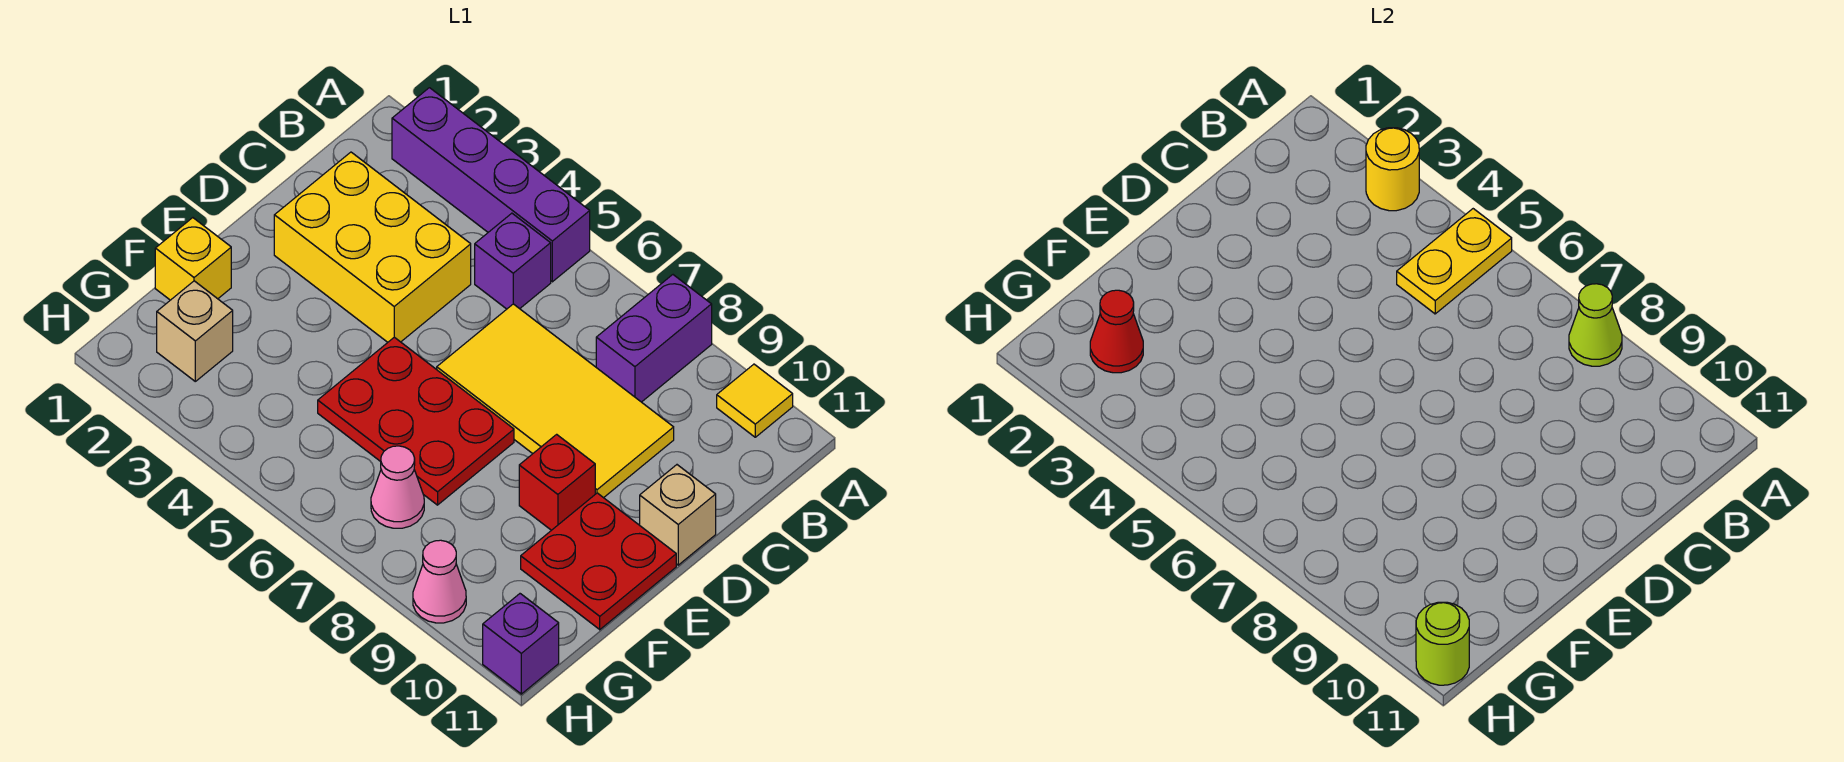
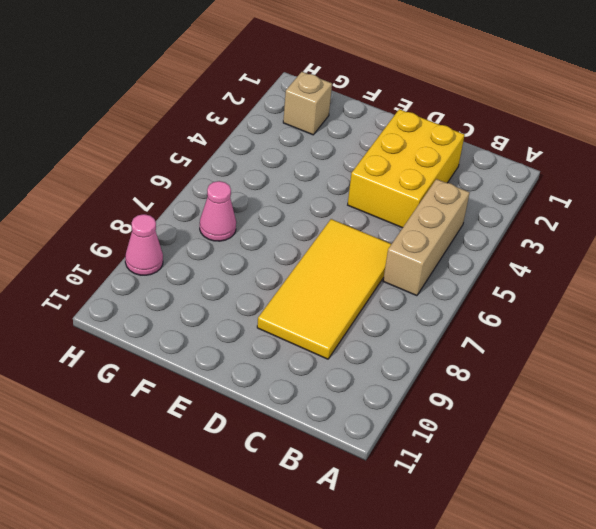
tan brick B4:B6 level 1 -> purple brick B5 level 1
none -> purple brick A2:A5 level 1
none -> purple brick A8:B8 level 1
none -> yellow tile A10 level 1

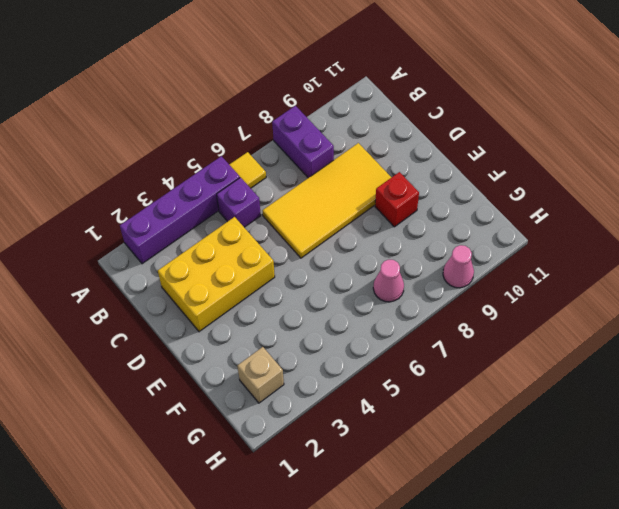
yellow tile A6 level 1 -> yellow tile A10 level 1
none -> tan brick D11 level 1
none -> red plate E5:F7 level 1
none -> red plate E10:F11 level 1

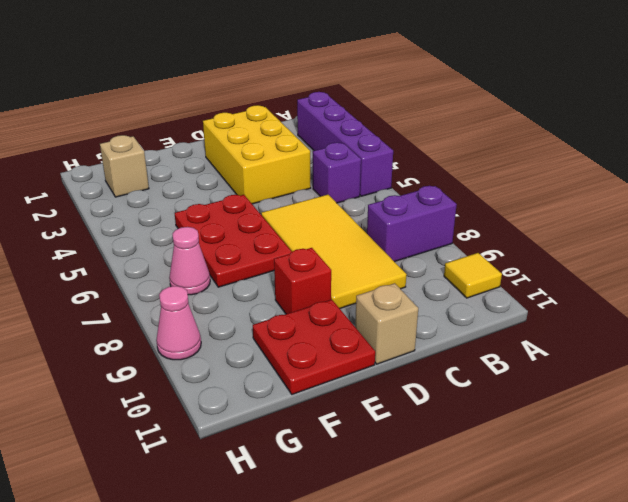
none -> yellow brick F1 level 1
none -> purple brick H11 level 1
none -> yellow round brick A3 level 2

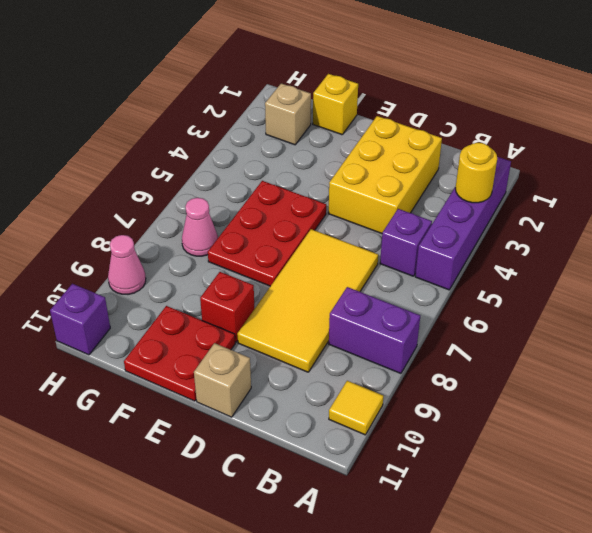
none -> yellow plate A5:B5 level 2
none -> lime cone A8 level 2
none -> red cone G2 level 2

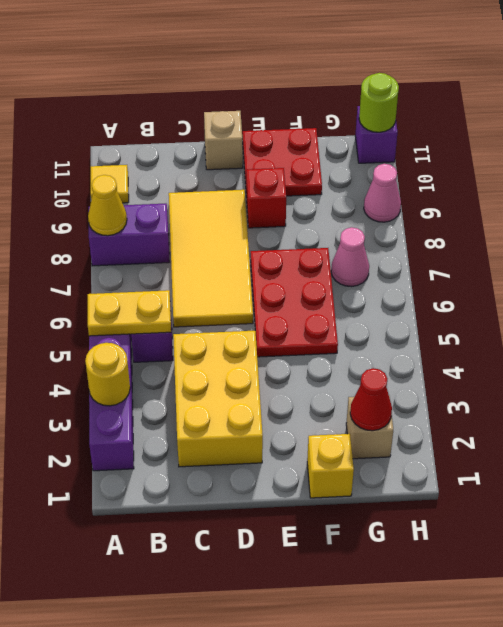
yellow cone A8 level 2 -> lime cone A8 level 2

